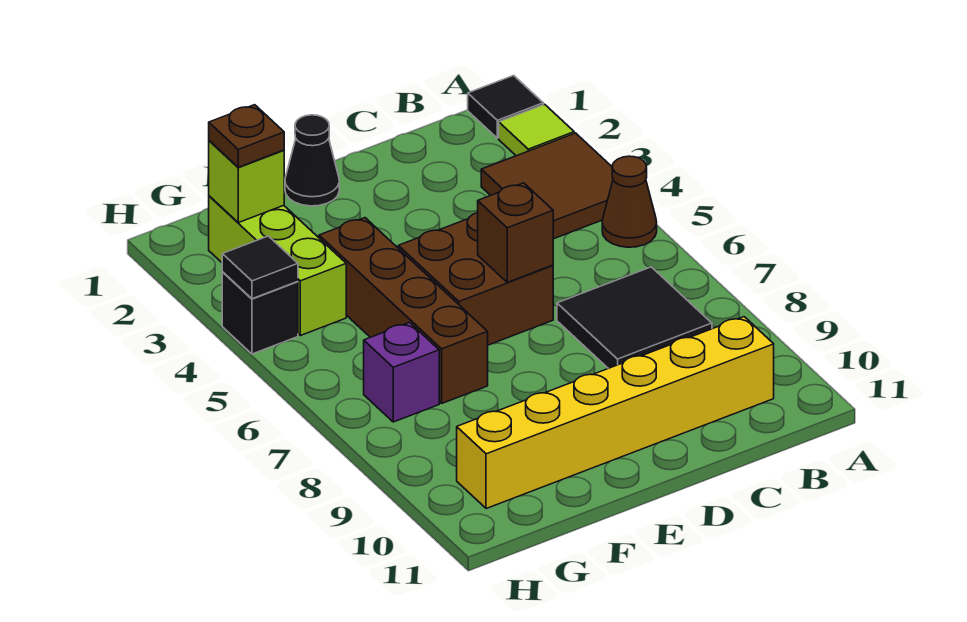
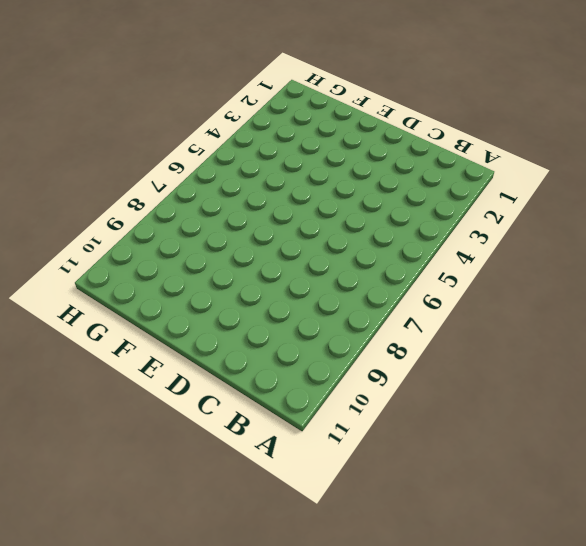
none -> black tile A1 level 1
none -> lime tile A2 level 1
none -> brown tile A3:B4 level 1

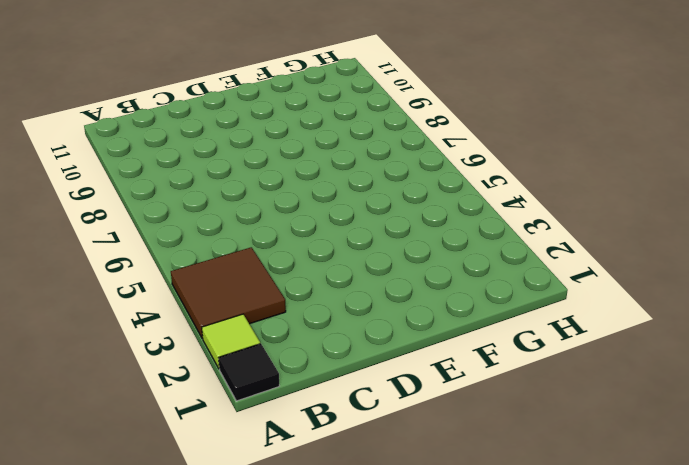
none -> brown cone A5 level 1
none -> black tile B7:C8 level 1
none -> yellow brick B10:G10 level 1

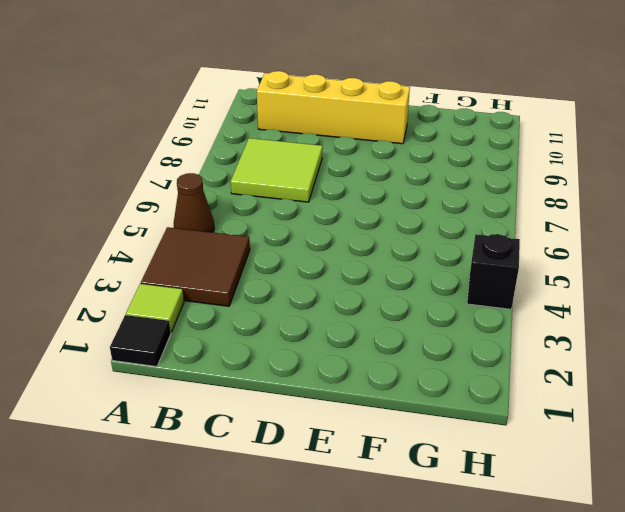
lime tile B7:C8 level 1 -> black tile B7:C8 level 1
yellow brick B10:E10 level 1 -> yellow brick B10:G10 level 1
none -> brown brick D5:E6 level 1
none -> black cone E1 level 1
none -> brown brick F4:F7 level 1

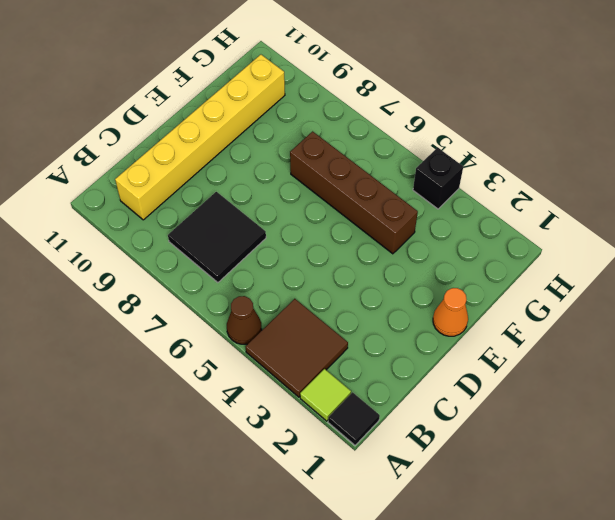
orange cone E1 level 1 -> black cone E1 level 1
none -> brown brick D5:E6 level 1
none -> lime brick G2:G4 level 1
none -> purple brick G7 level 1

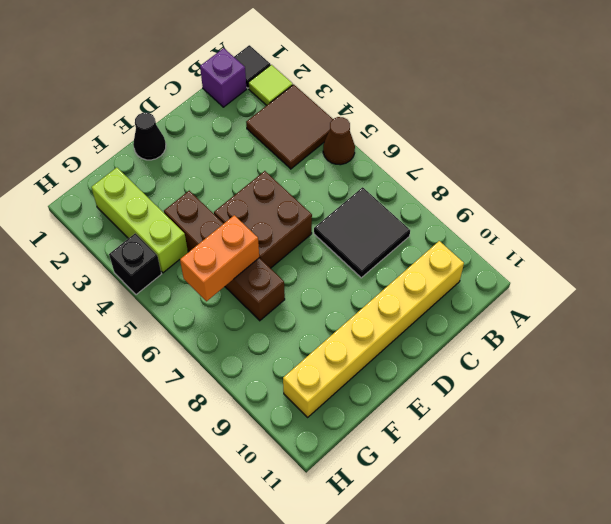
purple brick B1 level 1 -> purple brick G7 level 1
orange brick F6:G6 level 2 -> none
none -> brown brick D6 level 2
none -> lime brick G2 level 2
none -> black tile H4 level 2

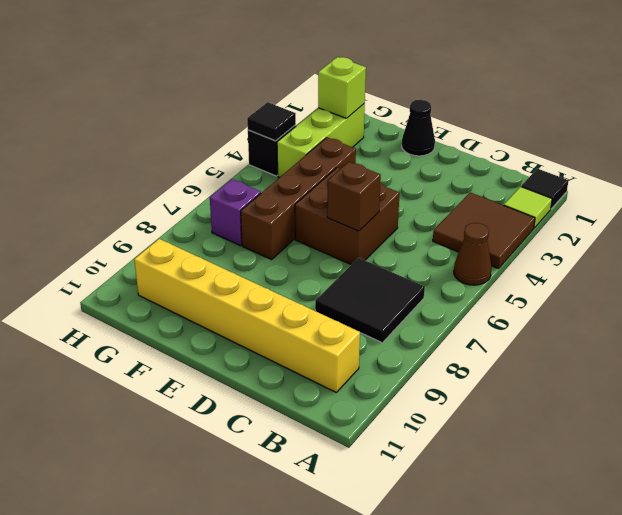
none -> brown plate G2 level 3

